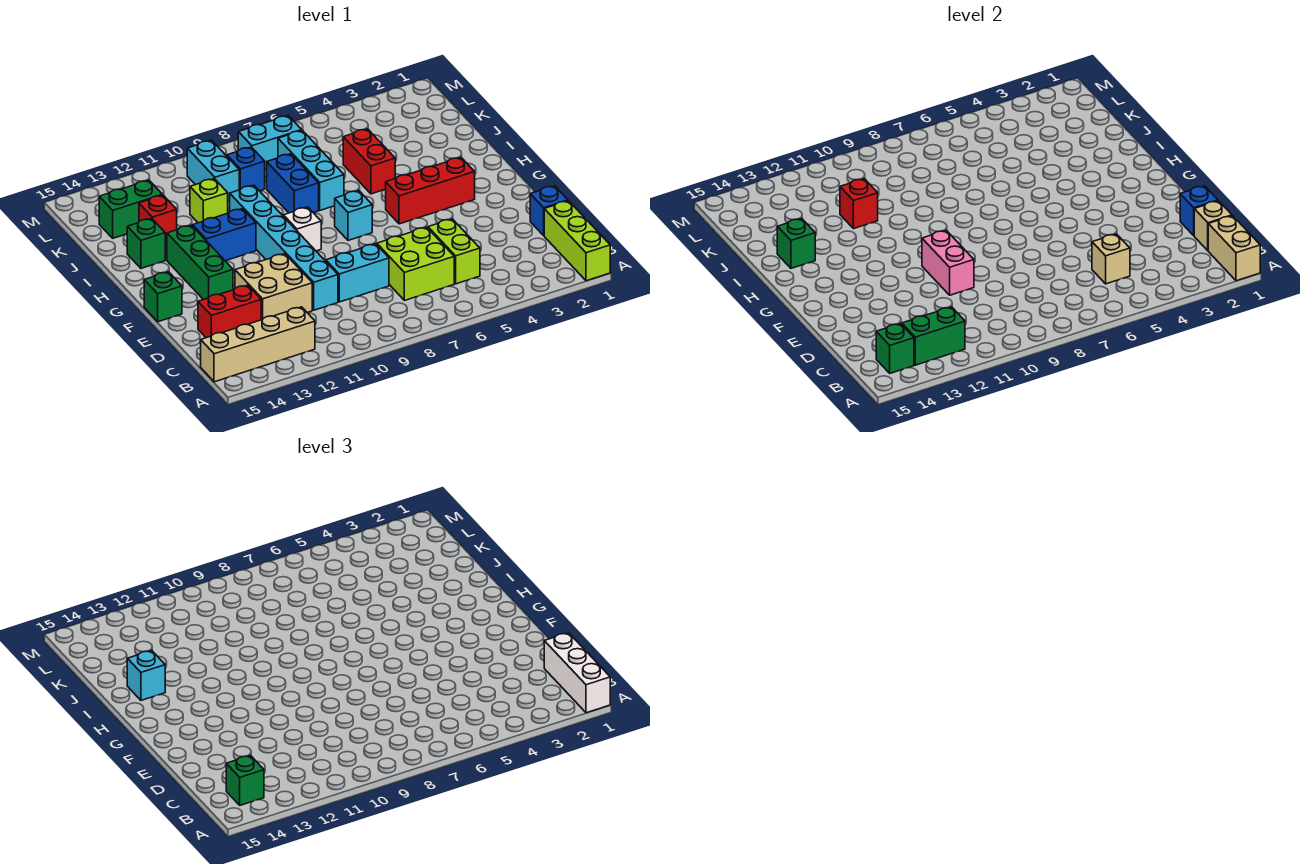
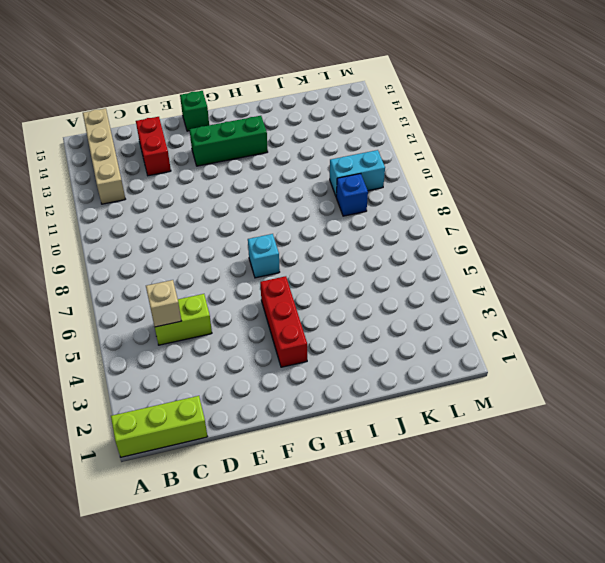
none -> lime brick C6:D7 level 1
none -> blue brick D1 level 1
none -> cyan brick D8:D9 level 1
none -> cyan brick D10:I10 level 1

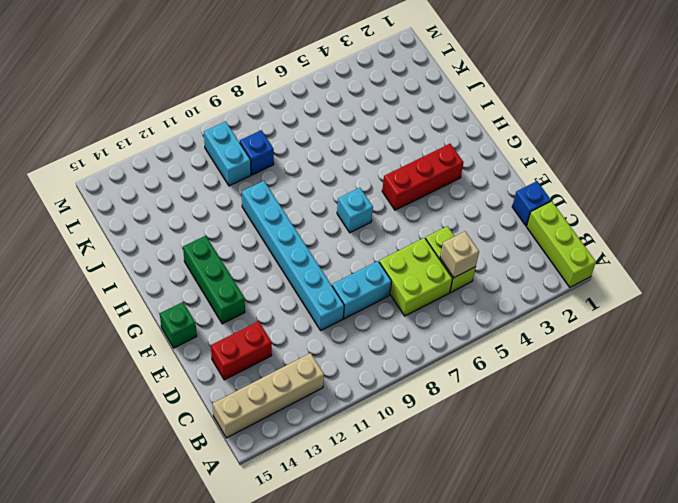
none -> tan brick D11:E12 level 1
none -> white brick G9 level 1
none -> blue brick H11:H12 level 1
none -> red brick I5:J5 level 1

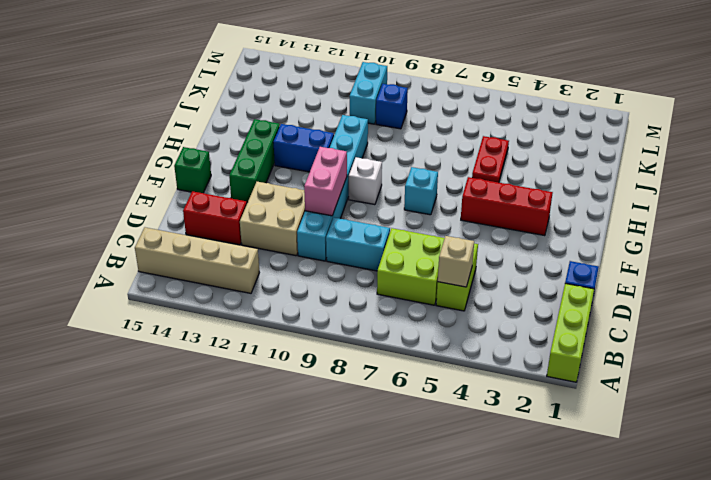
red plate I5:J5 level 1 -> red brick I5:J5 level 1
none -> cyan brick I7:K7 level 1
none -> blue brick I8:J8 level 1
none -> green brick I14 level 1
none -> lime brick J11 level 1

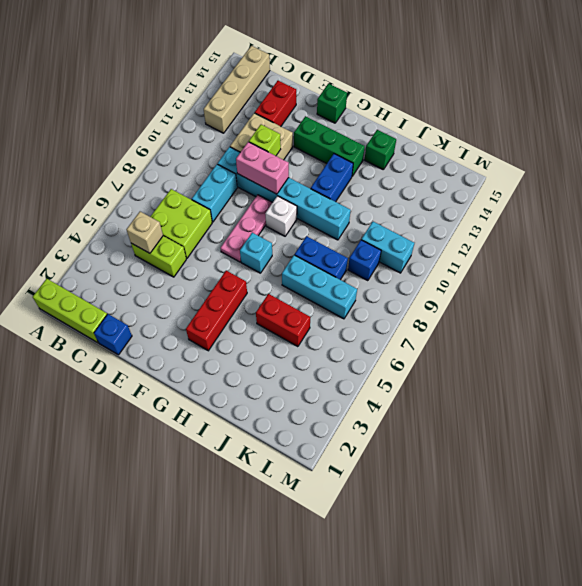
lime brick E11 level 2 -> lime brick J11 level 1
pink plate F7:F9 level 1 -> none
none -> red brick J13 level 1
none -> green brick K13:K14 level 1
none -> cyan brick L7:L8 level 1
none -> tan brick A1:B1 level 2

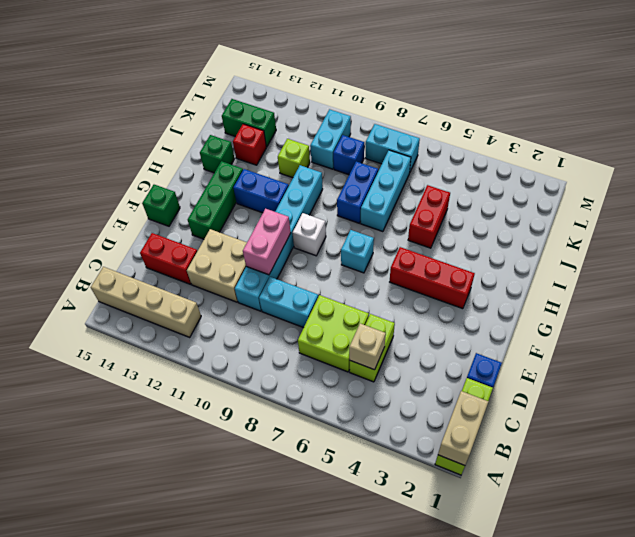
none -> green brick B12:B13 level 2
none -> green brick B14 level 2
none -> tan brick C1 level 2
none -> blue brick D1 level 2

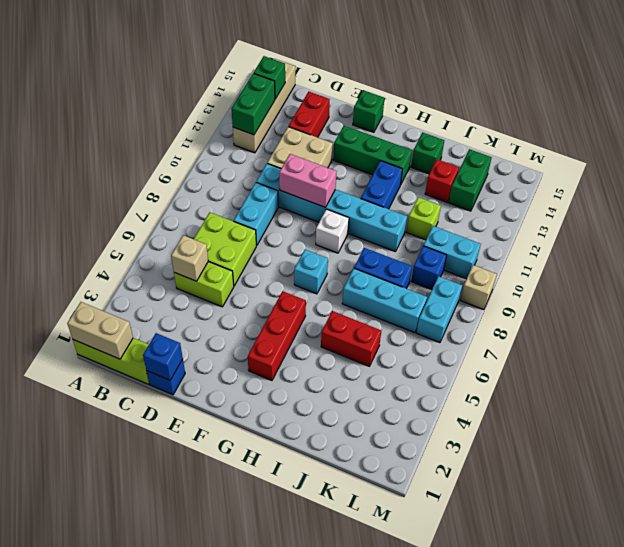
tan brick M9 level 1 -> tan brick C1 level 2
none -> green brick I14 level 2
none -> red brick J11 level 2
none -> white brick A1:C1 level 3
none -> green brick B14 level 3

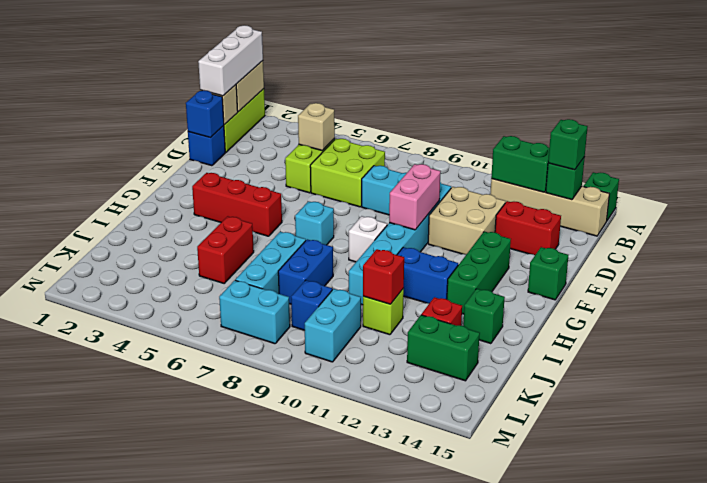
green brick A15 level 1 -> green brick I14 level 2
none -> cyan brick I14 level 3

